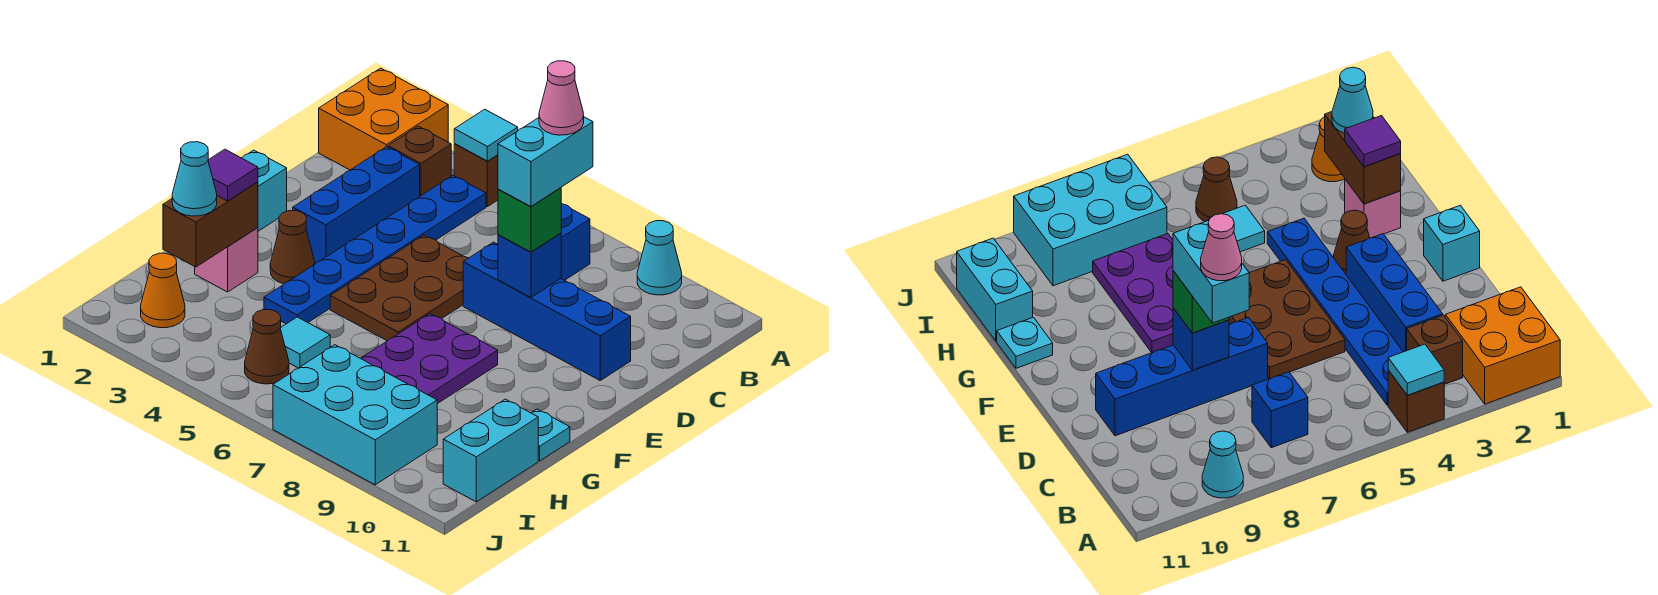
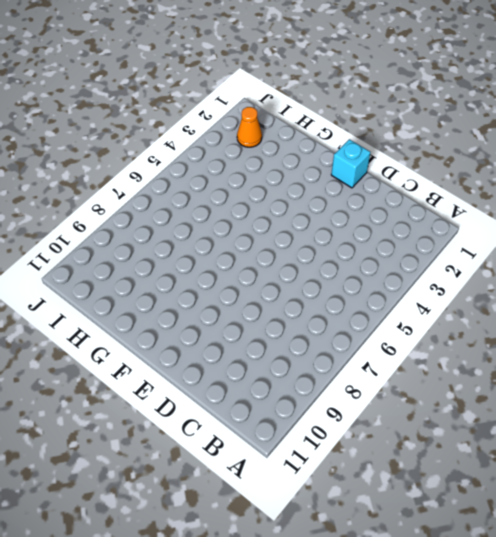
none -> orange brick A1:B2 level 1
none -> brown brick A4 level 1
none -> cyan cone A9 level 1

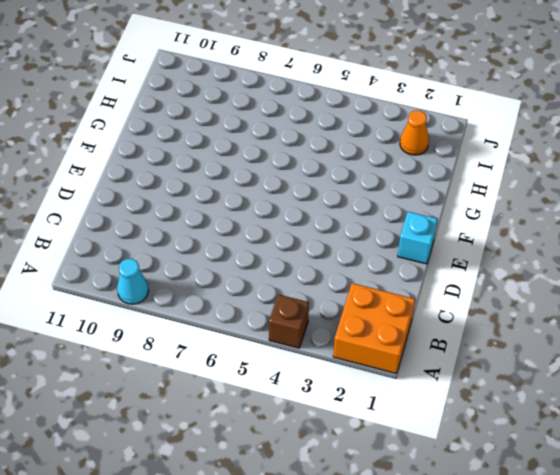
none -> brown brick B3 level 1
none -> blue plate B4:G4 level 1
none -> blue brick B7 level 1

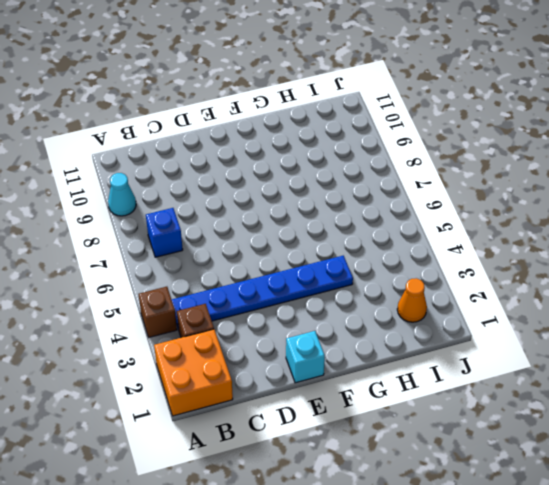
none -> blue brick C3:E3 level 1
none -> brown plate D5:F6 level 1
none -> blue brick D7:D10 level 1

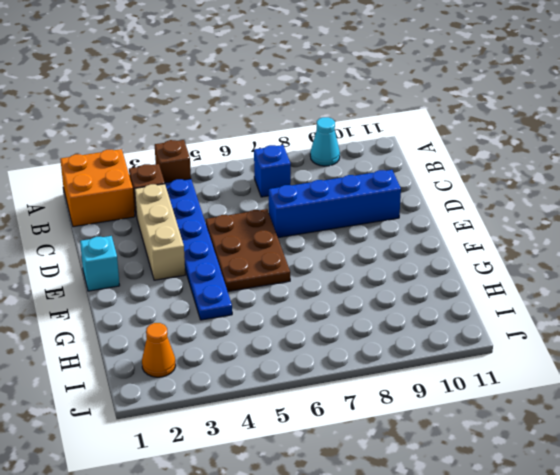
tan brick C3:E3 level 1 -> blue brick C3:E3 level 1
none -> brown cone F3 level 1
none -> purple plate F7:H8 level 1
none -> pink brick G2 level 1

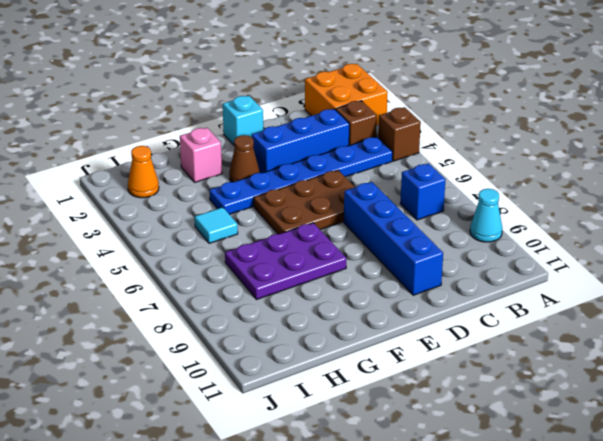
none -> cyan plate G11 level 1
none -> cyan brick H11:I11 level 1
none -> brown cone I5 level 1

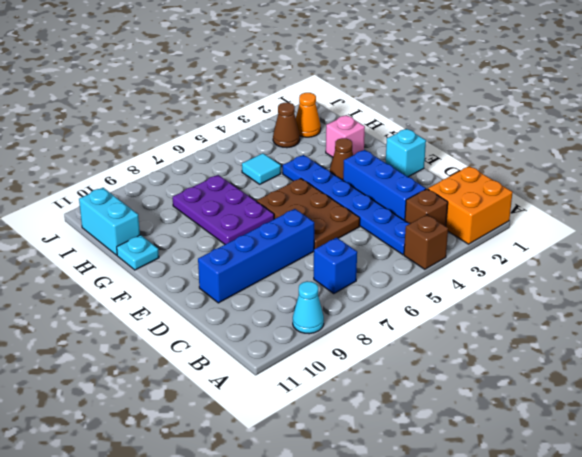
brown cone I3 level 1 -> brown cone I5 level 1
none -> cyan brick I7:J9 level 1
none -> cyan tile A4 level 2
none -> blue brick D8 level 2

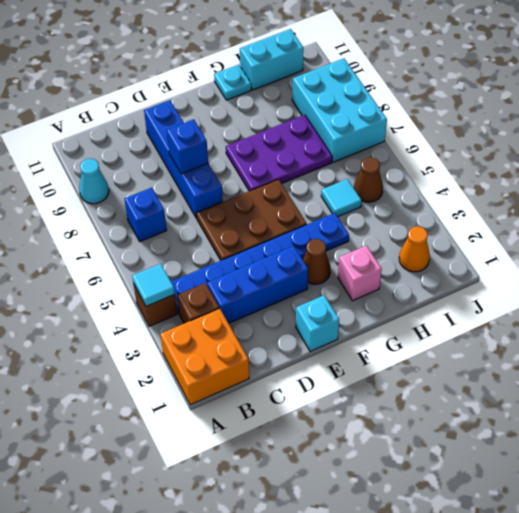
none -> brown brick G2:H2 level 2
none -> green brick D8 level 3
none -> purple tile G2 level 3

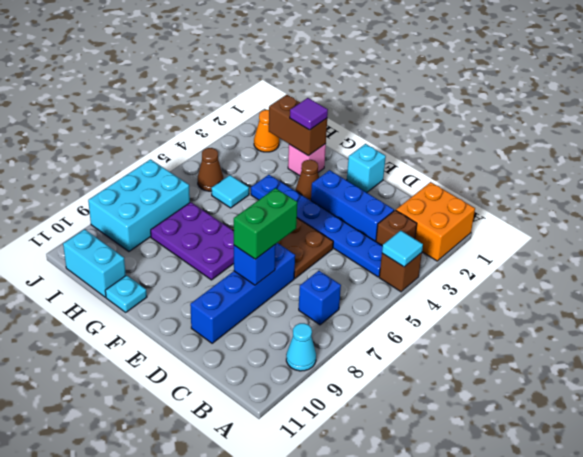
green brick D7:D8 level 3 -> green brick D8 level 3
none -> cyan cone H2 level 3
none -> cyan brick C8:D8 level 4
none -> pink cone C8 level 5

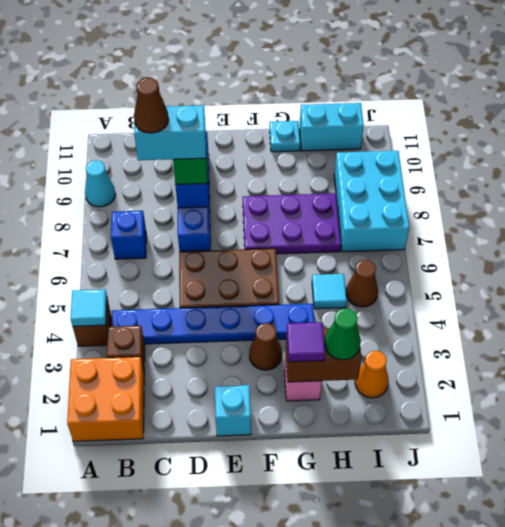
brown cone C8 level 5 -> pink cone C8 level 5
green cone H2 level 3 -> cyan cone H2 level 3
none -> blue brick C3:E3 level 1

